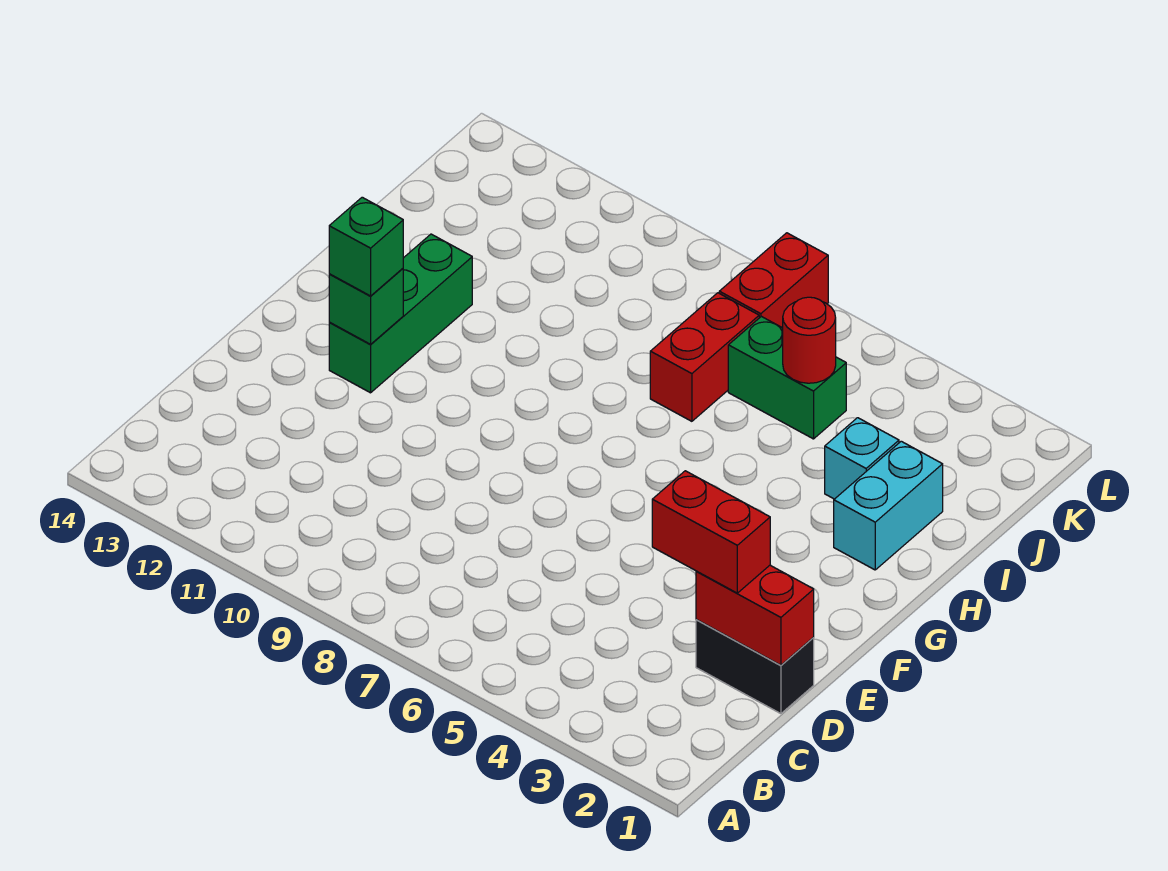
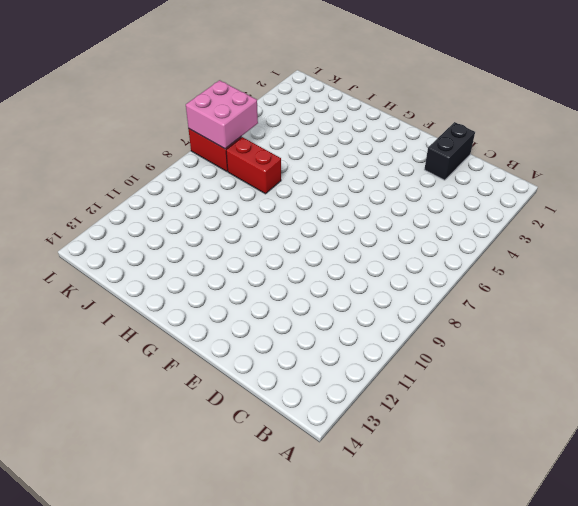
pink brick K6:L7 level 2 -> none
none -> green brick F12:H12 level 1
none -> cyan brick H2:I2 level 1
none -> cyan brick I3 level 1

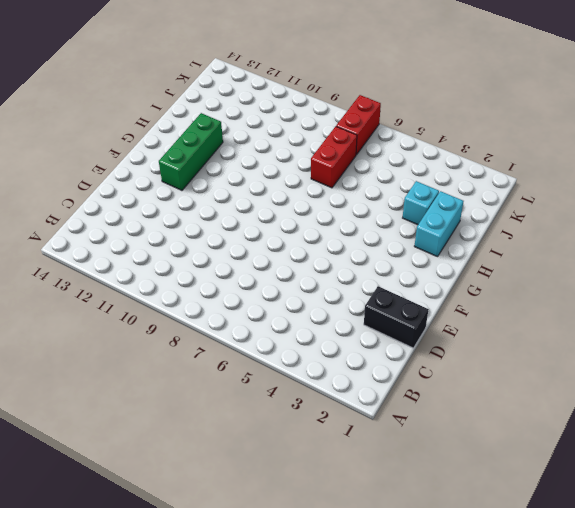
none -> green brick J5:J6 level 1
none -> red brick D1:D2 level 2
none -> green brick F12 level 2

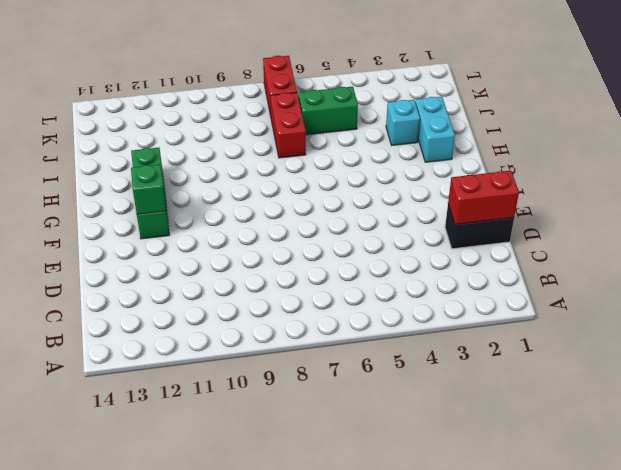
none -> red round brick J5 level 2
none -> red brick D2:D3 level 3
none -> green brick F12 level 3

